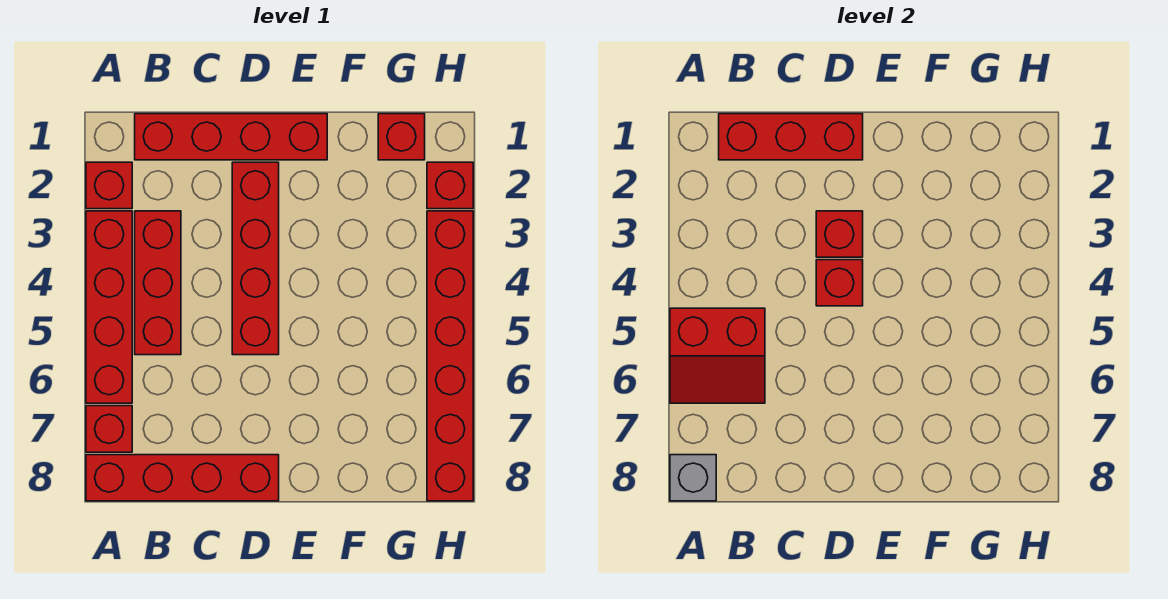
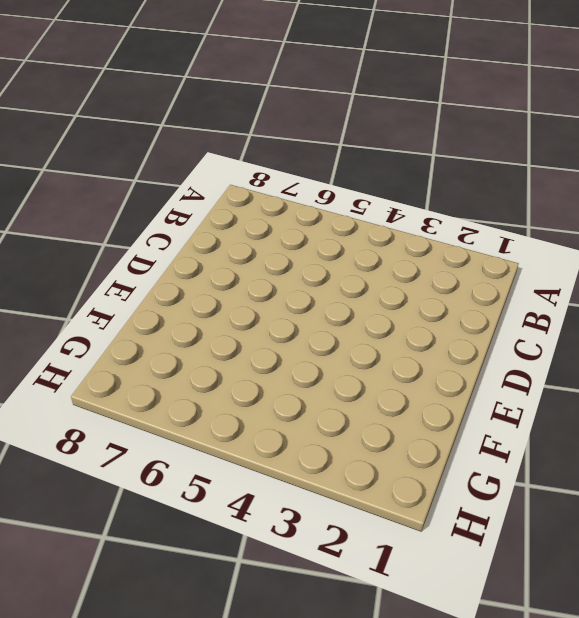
none -> red brick A2 level 1
none -> red brick A3:A6 level 1
none -> red brick A7 level 1

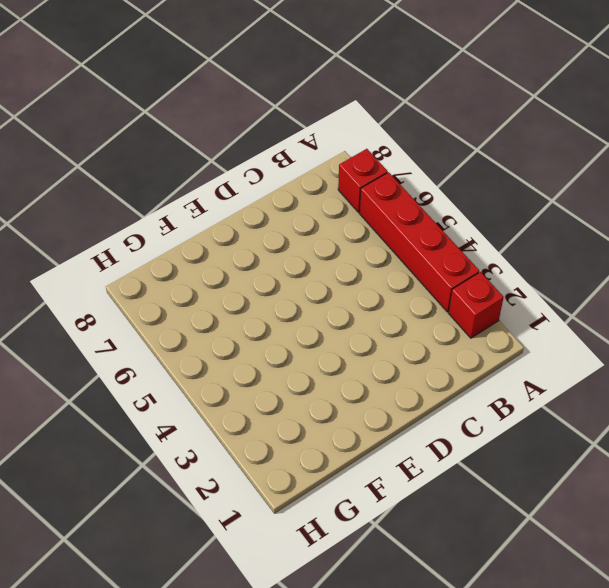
none -> red brick A8:D8 level 1
none -> red brick B1:E1 level 1
none -> red brick B3:B5 level 1

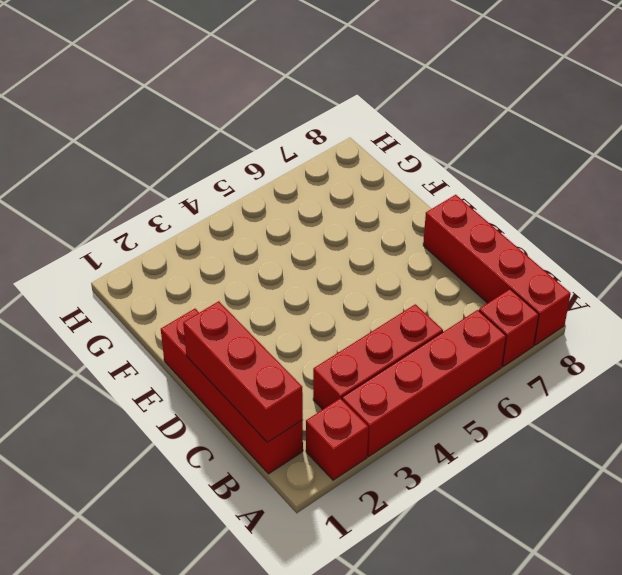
none -> red brick D2:D5 level 1
none -> red brick G1 level 1
none -> red brick H2 level 1

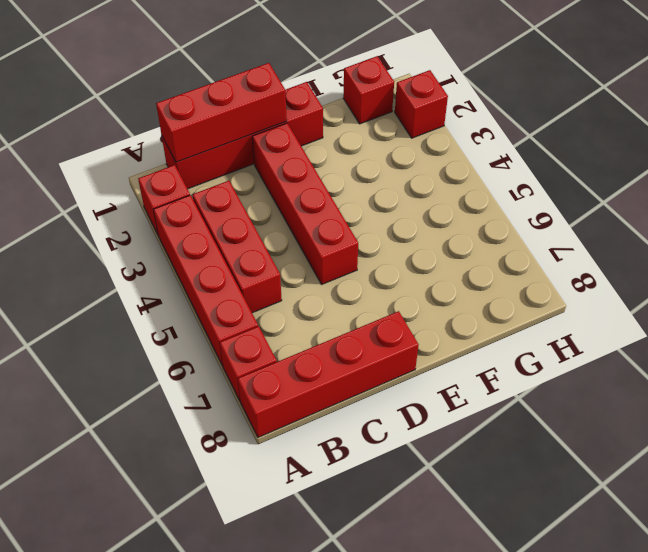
none -> red brick H3:H8 level 1
none -> red slope A5:B6 level 2 top 5
none -> grey brick A8 level 2

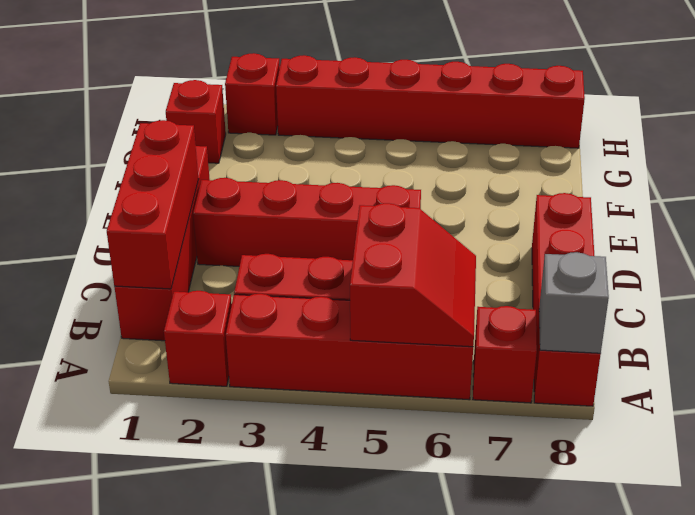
none -> red brick D3 level 2
none -> red brick D4 level 2

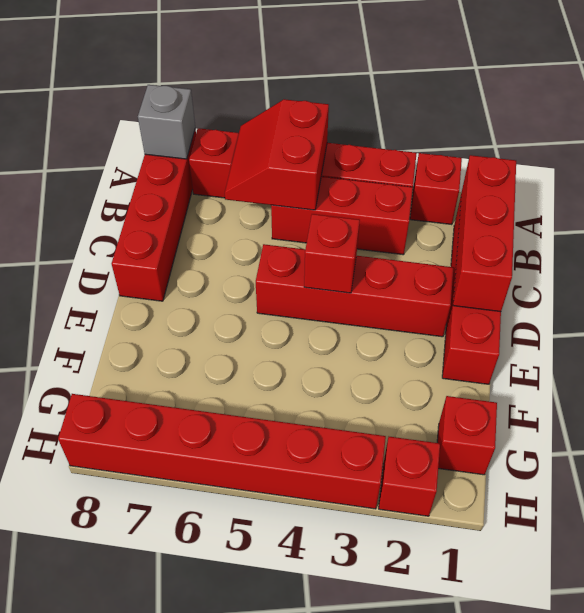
none -> red brick D3 level 2

